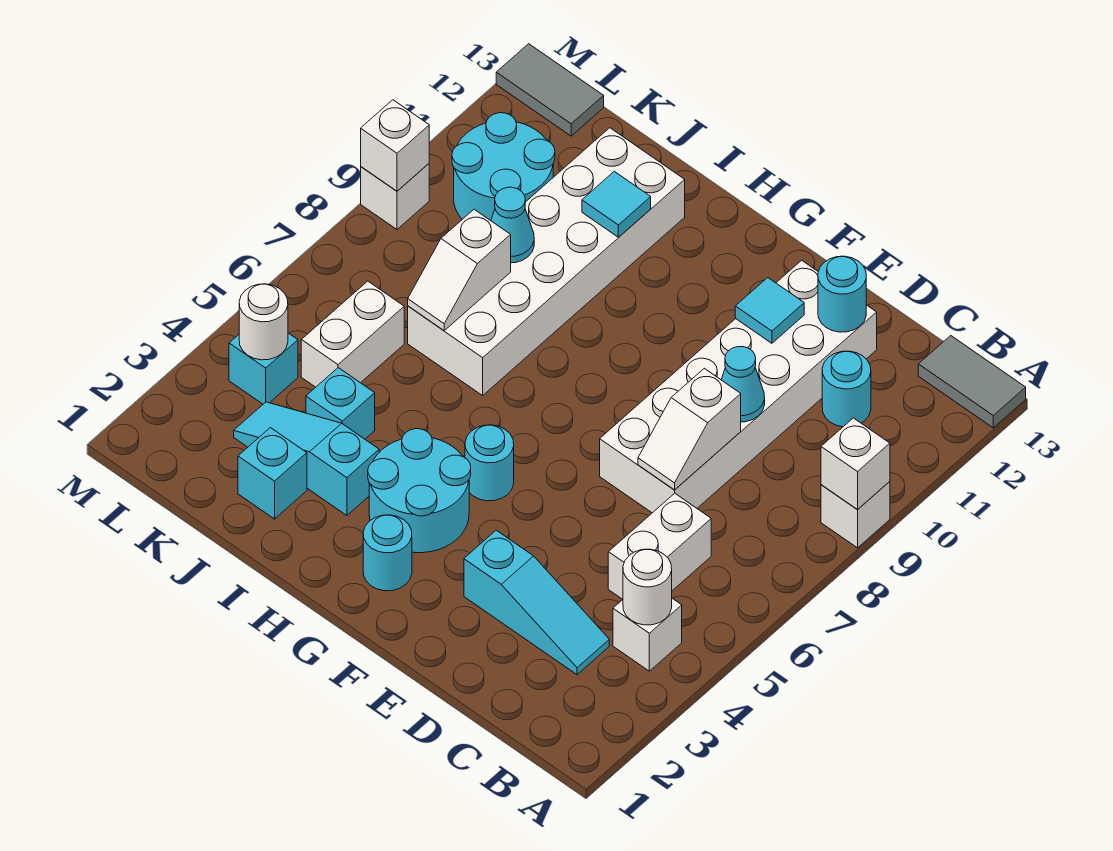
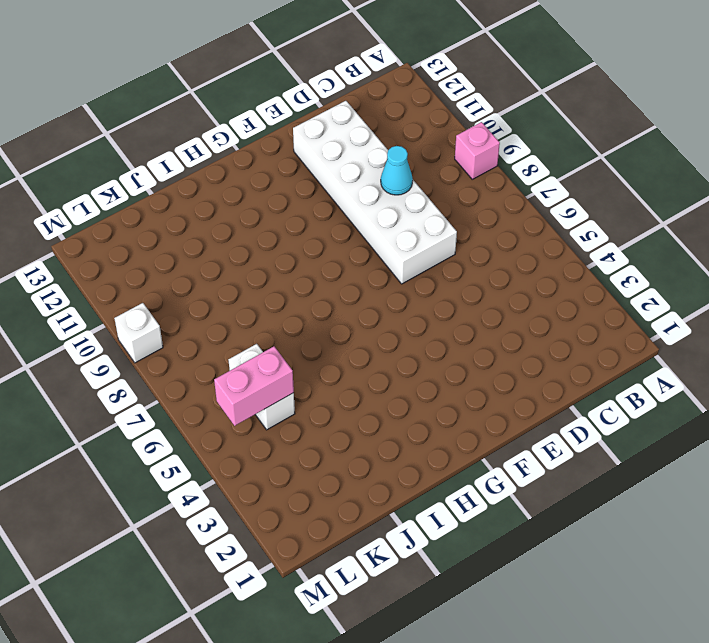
pink brick A9 level 1 -> white brick A9 level 1
pink brick K5:L5 level 2 -> none
none -> grey tile A13:B13 level 1
none -> white brick B4 level 1
none -> cyan slope C3:E3 level 1 top E
none -> white brick C5:C6 level 1

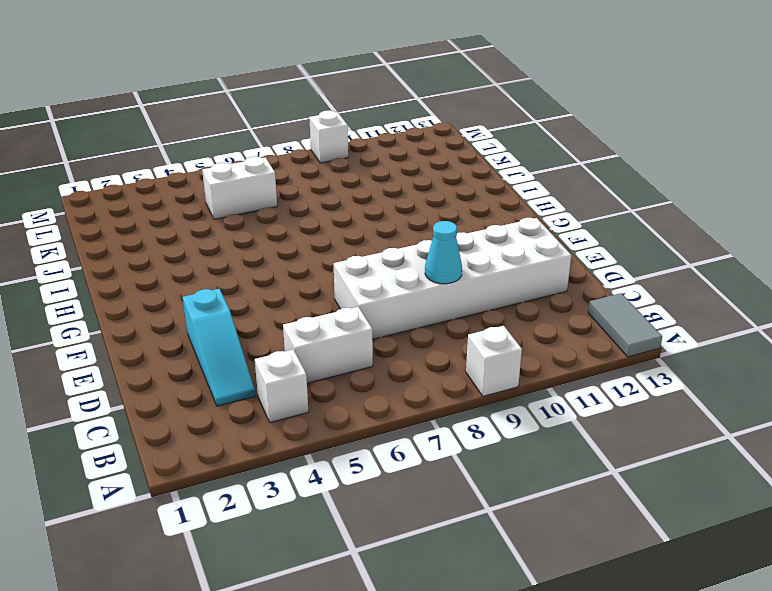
none -> cyan round brick C11 level 1
none -> cyan round brick G2 level 1
none -> cyan round brick G3:H4 level 1
none -> cyan round brick G5 level 1

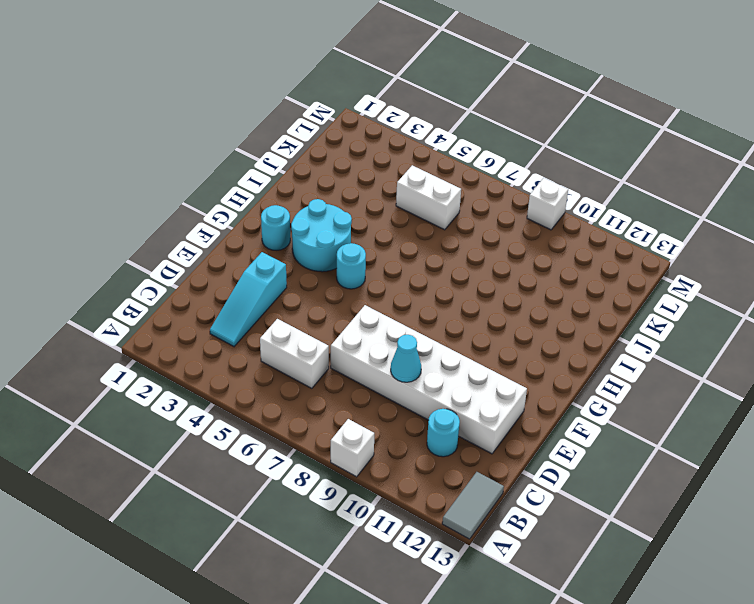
none -> white brick B4 level 1
none -> cyan slope I3:K3 level 1 top I
none -> white brick I7:J12 level 1
none -> cyan brick J2 level 1

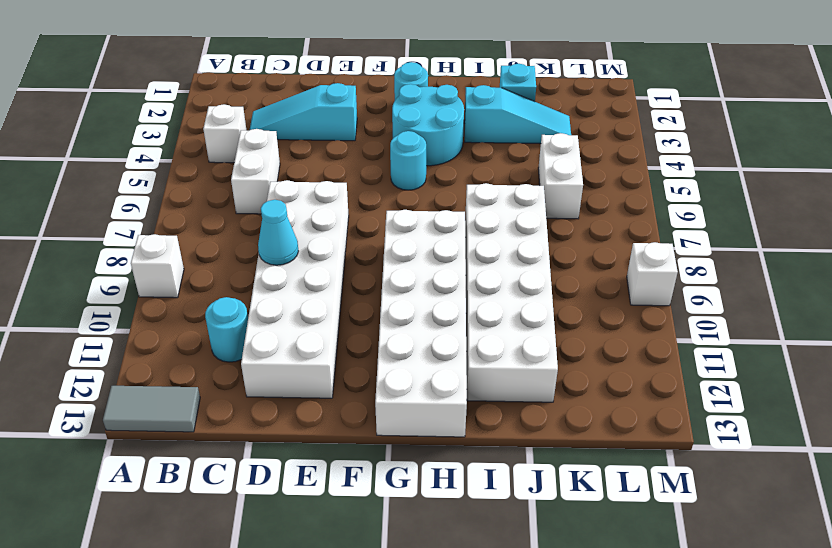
white brick G8:H13 level 1 -> none
none -> cyan brick J4 level 1
none -> cyan round brick K10:L11 level 1
none -> cyan brick L4 level 1
none -> grey tile L13:M13 level 1

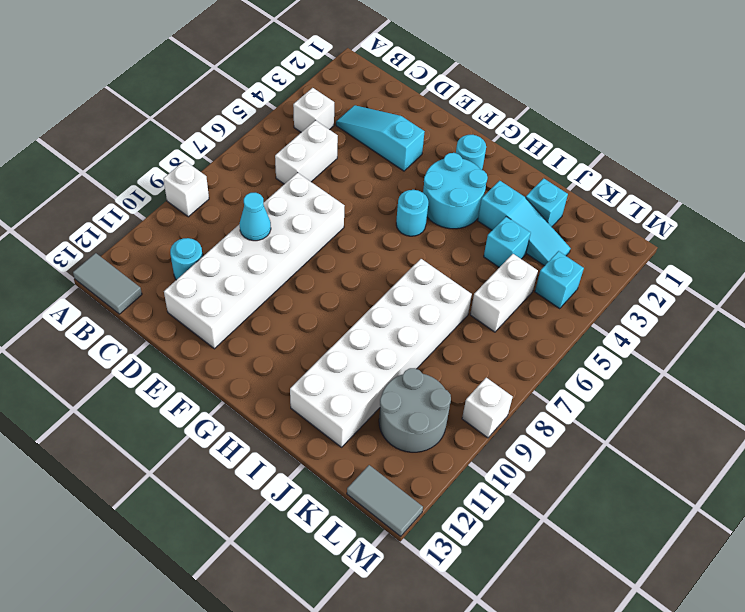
grey round brick K10:L11 level 1 -> cyan round brick K10:L11 level 1
none -> white brick A9 level 2
none -> white round brick B4 level 2
none -> white slope D7:D8 level 2 top 8
none -> cyan round brick D12 level 2

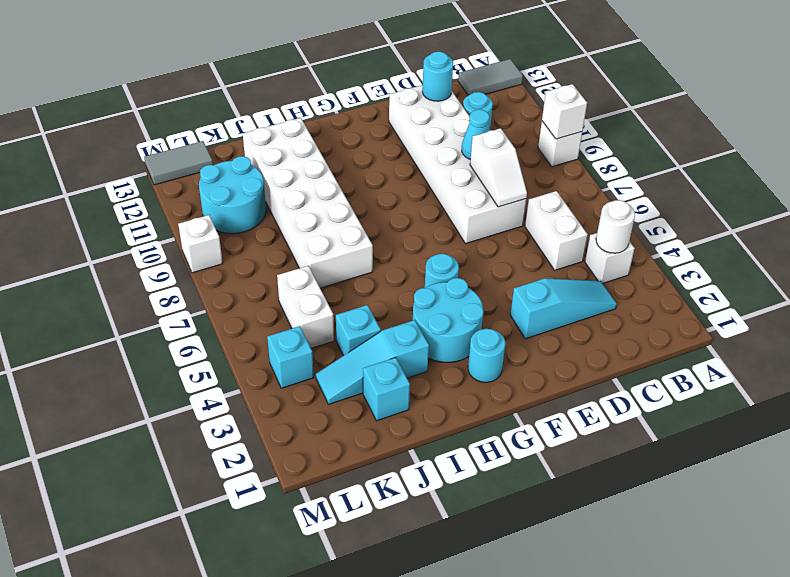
none -> cyan tile E11 level 2
none -> cyan tile I11 level 2
none -> white slope J7:J8 level 2 top 8
none -> cyan cone J9 level 2

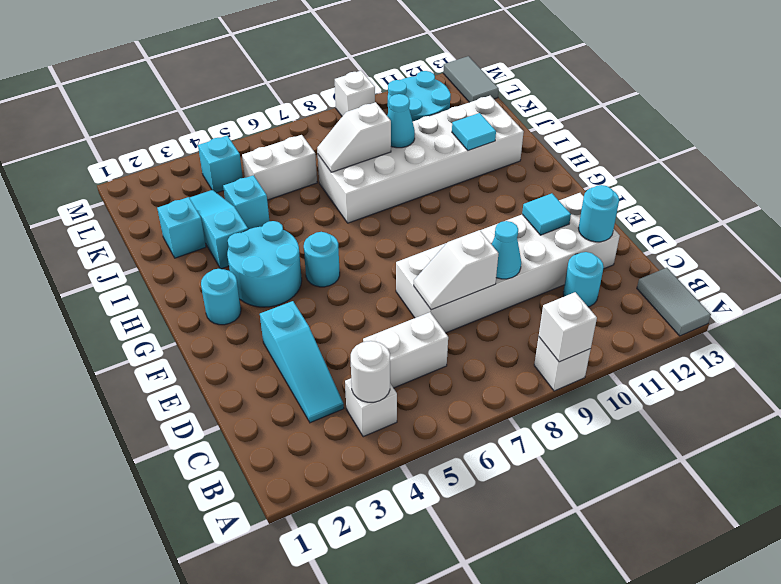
none -> white round brick L4 level 2
none -> white brick M9 level 2

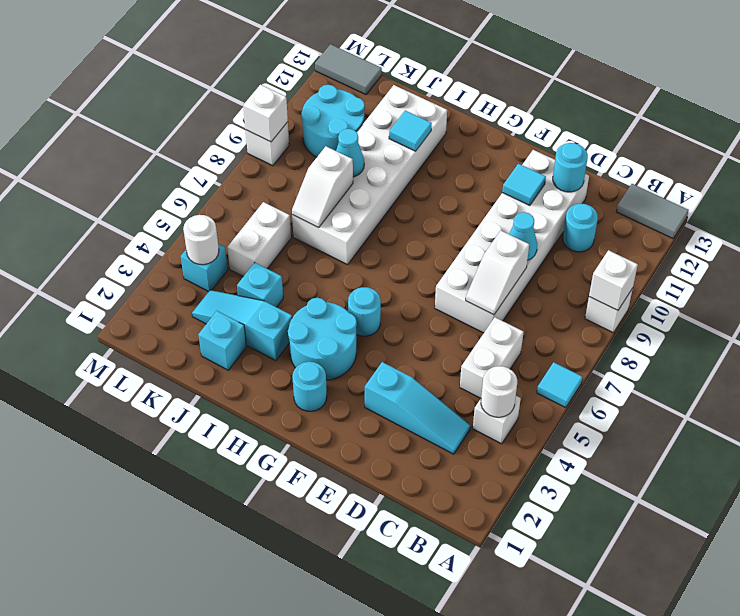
cyan tile A6 level 1 -> none

